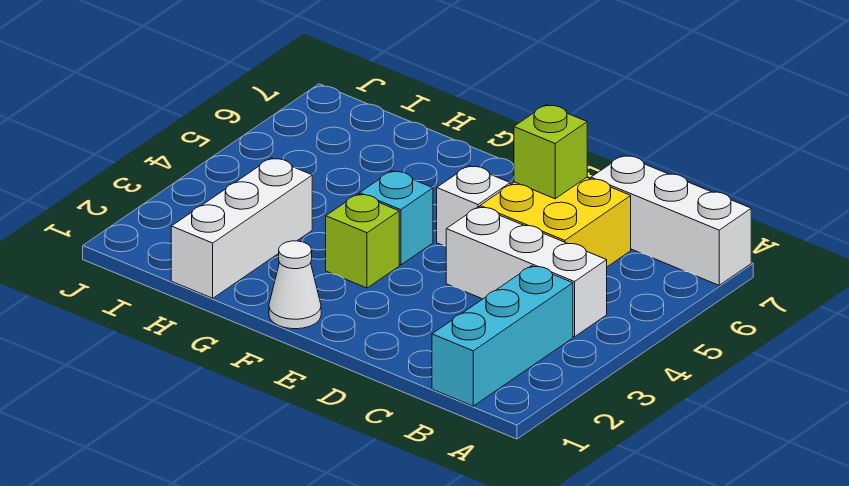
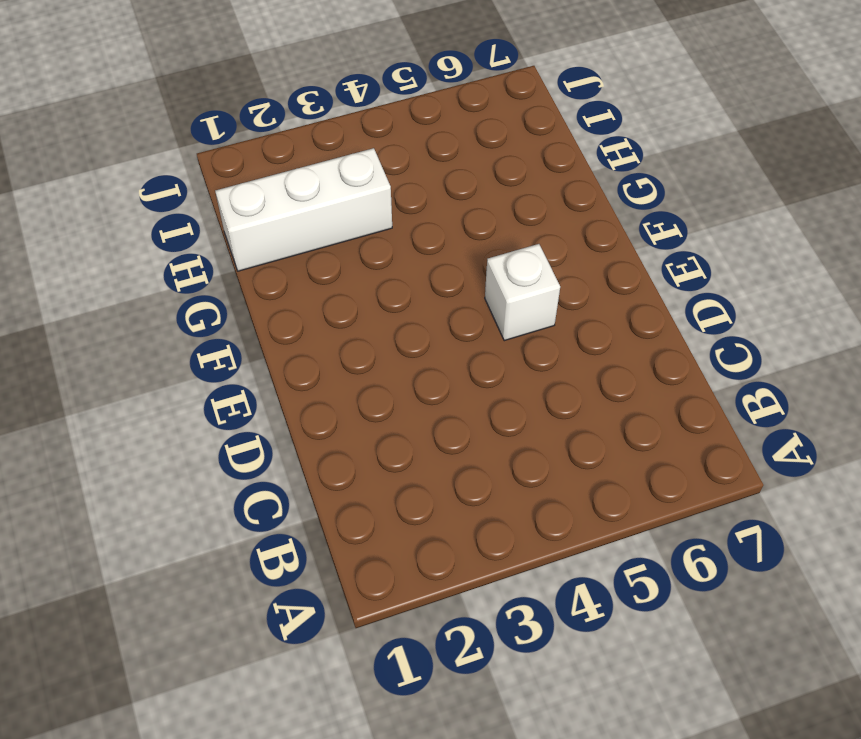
none -> white brick A7:C7 level 1
none -> cyan brick B1:B3 level 1

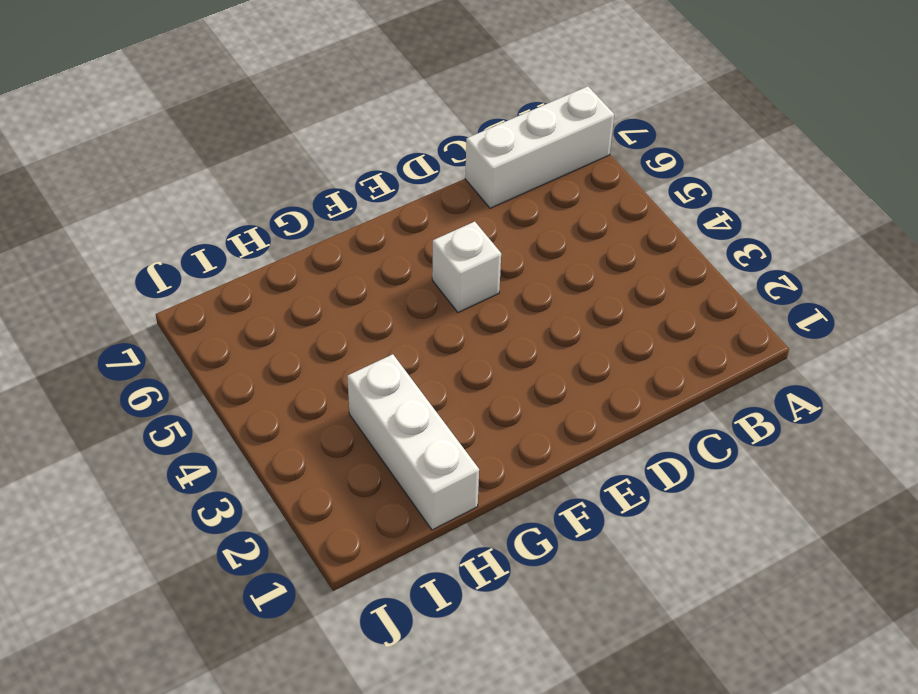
none -> cyan brick B1:B3 level 1
none -> white brick B4:D4 level 1

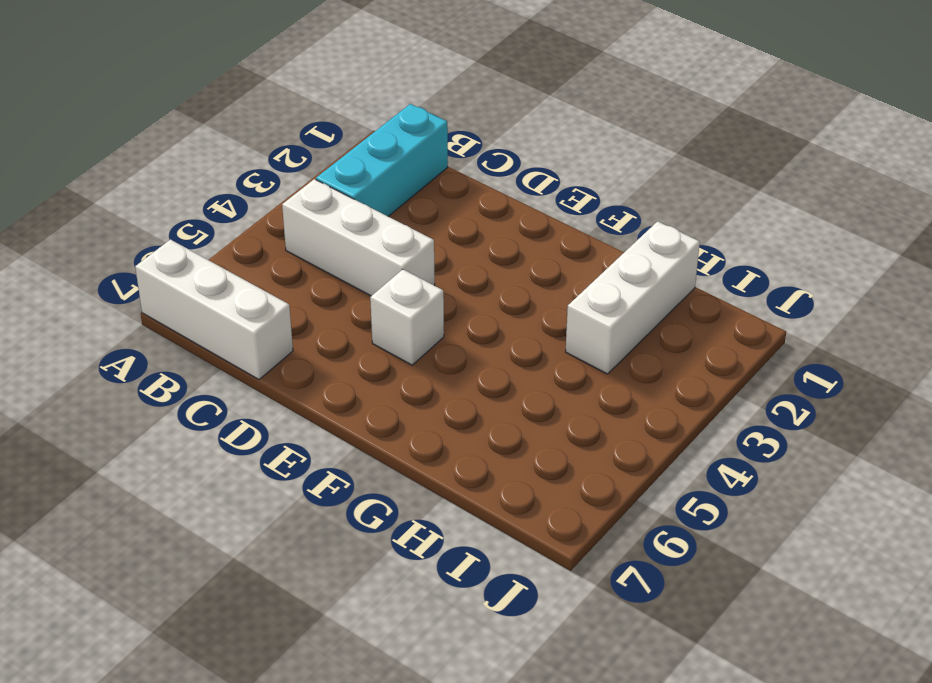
none -> yellow brick C5:D6 level 1
none -> white cone F1 level 1

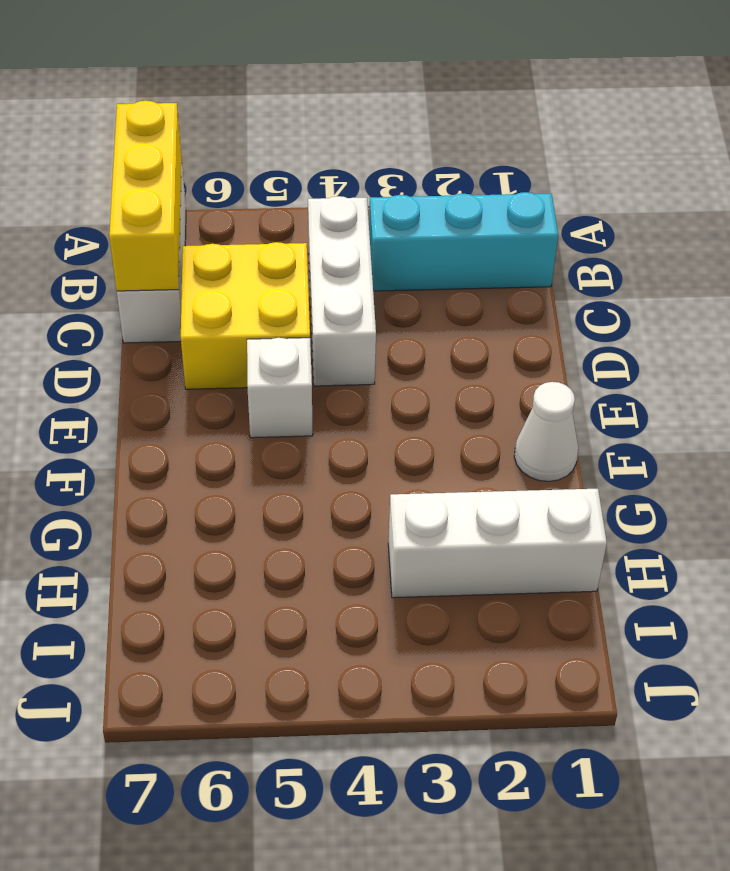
yellow brick A7:C7 level 2 -> none
none -> lime brick F3 level 1
none -> cyan brick F4 level 1

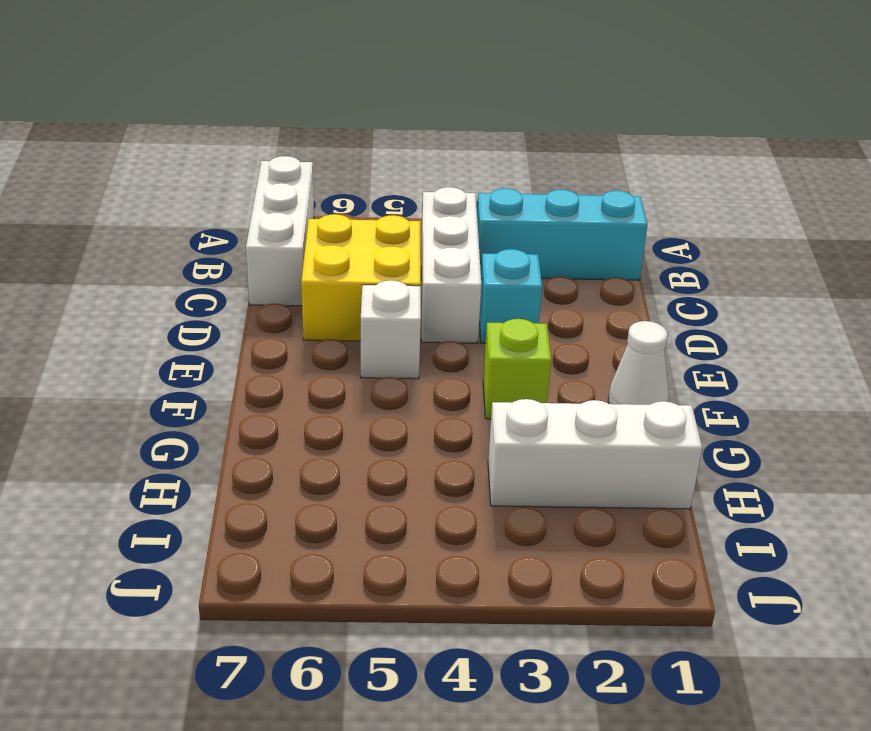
cyan brick D3 level 1 -> cyan brick F4 level 1
none -> lime brick D6 level 2

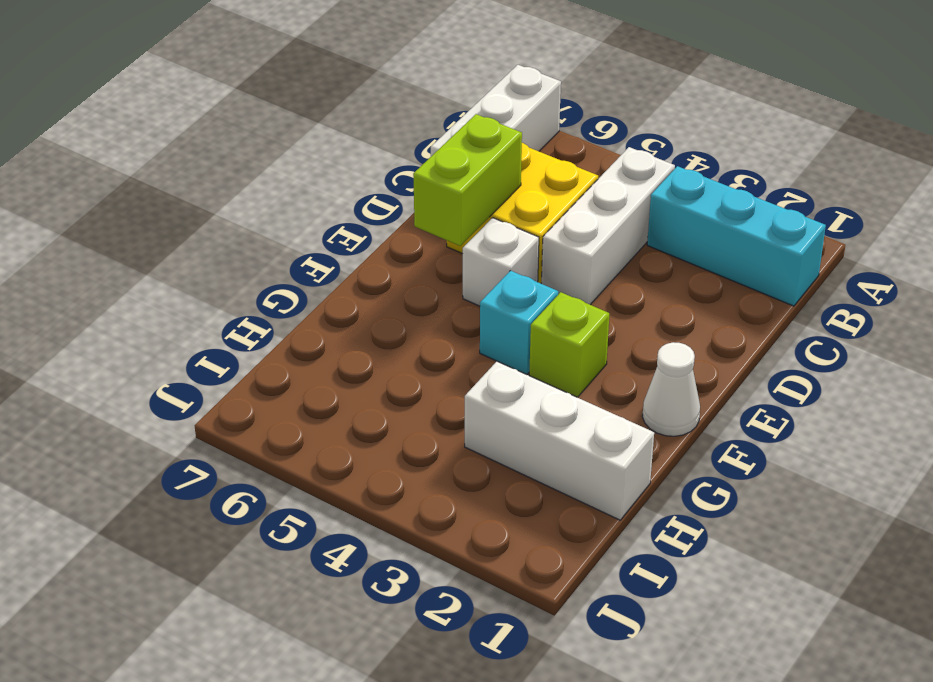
lime brick D6:E6 level 2 -> lime brick D6 level 2

